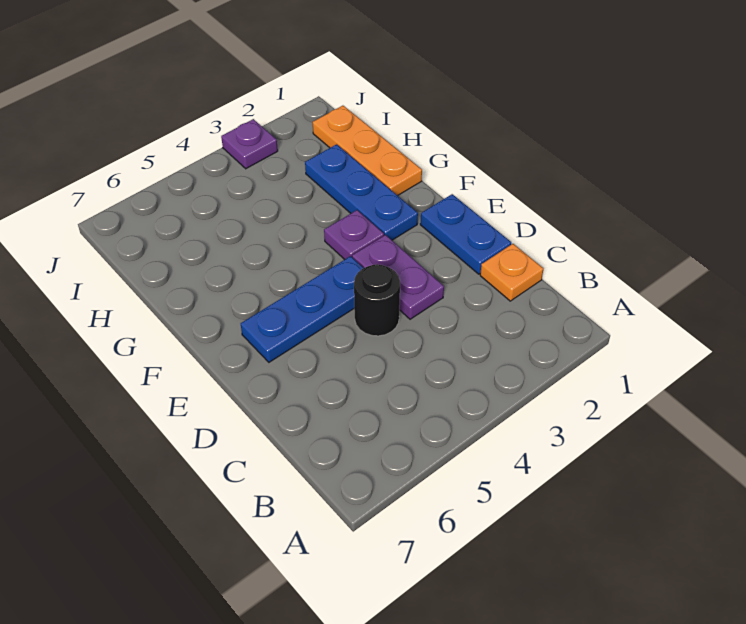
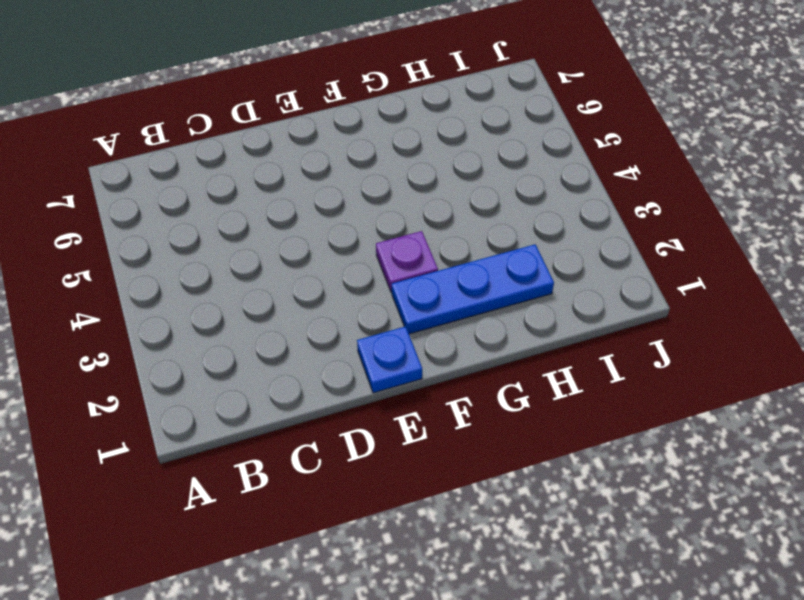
blue plate E1 level 1 -> blue plate D1:E1 level 1
none -> orange plate C1 level 1
none -> purple plate D3:E3 level 1

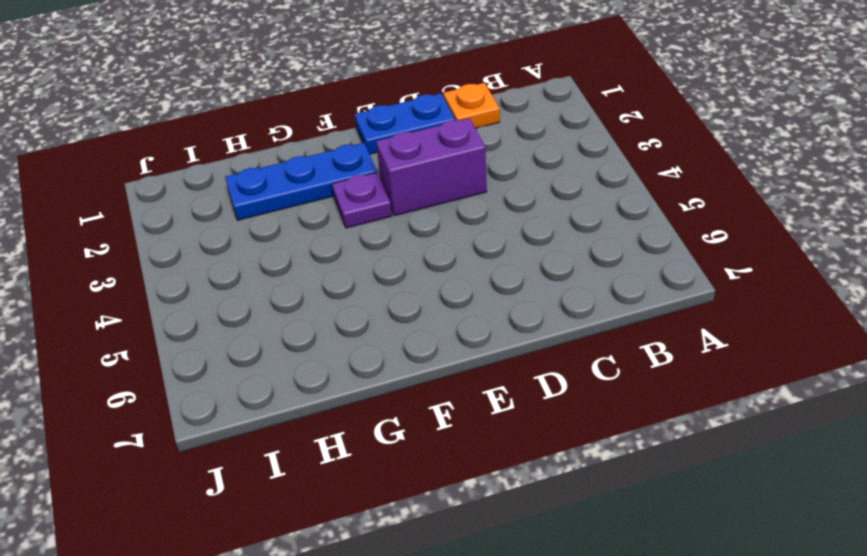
purple brick D3:E3 level 1 -> purple plate D3:E3 level 1
none -> black round brick D4 level 1
none -> blue plate E4:E6 level 1

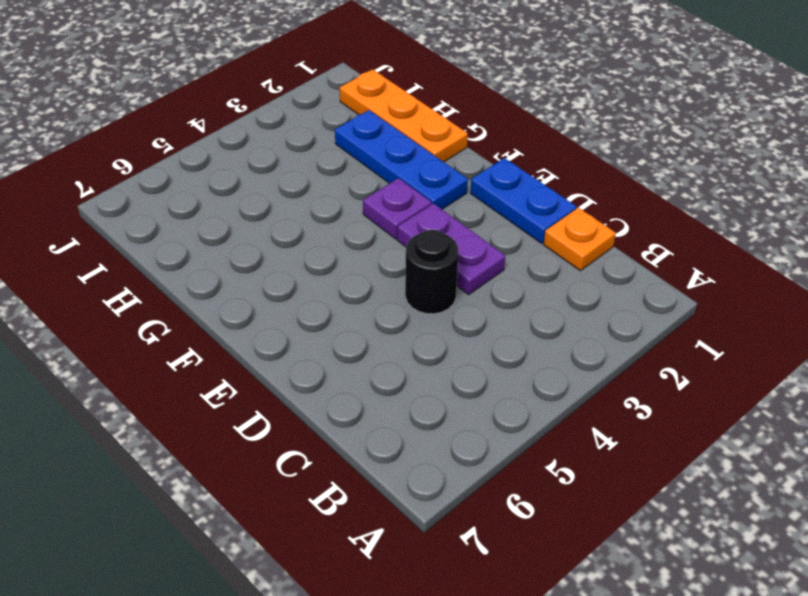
none -> blue plate E4:E6 level 1
none -> purple plate J3 level 1

